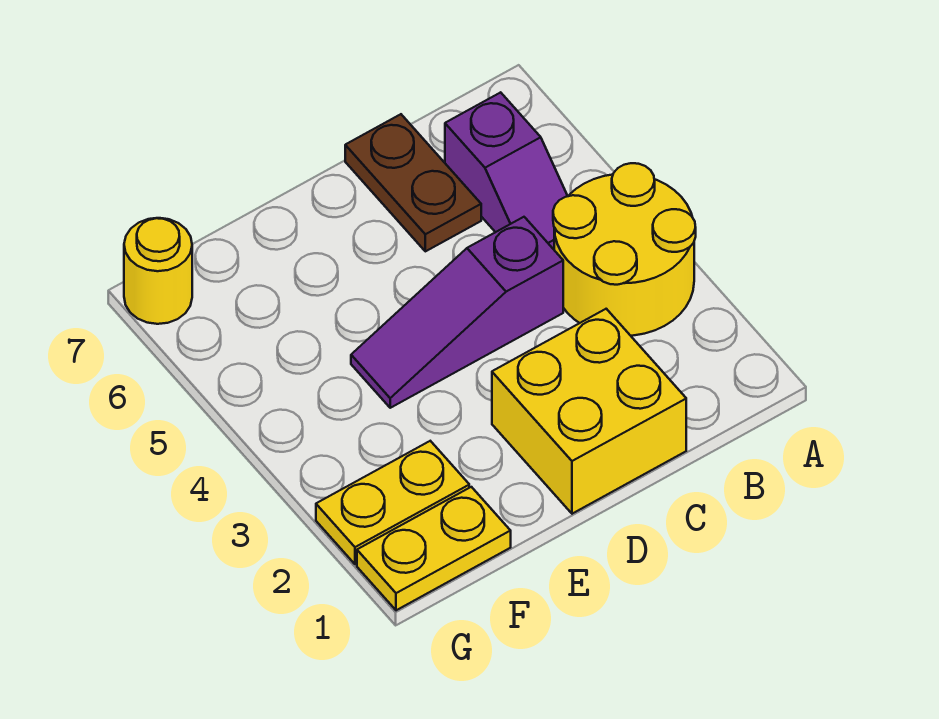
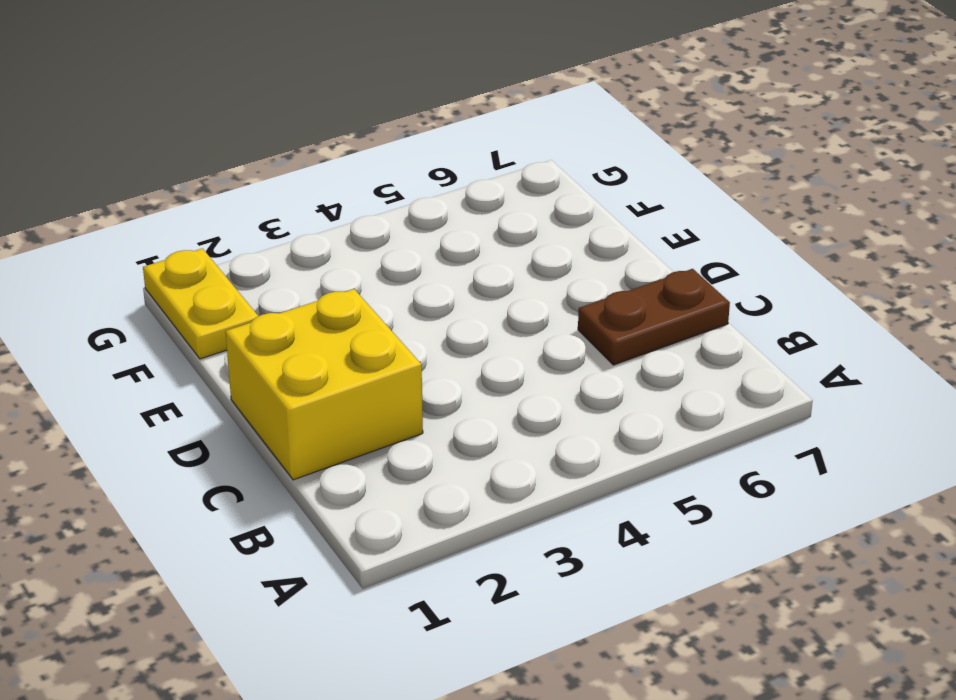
none -> yellow round brick A3:B4 level 1
none -> purple slope B5:B6 level 1 top 6

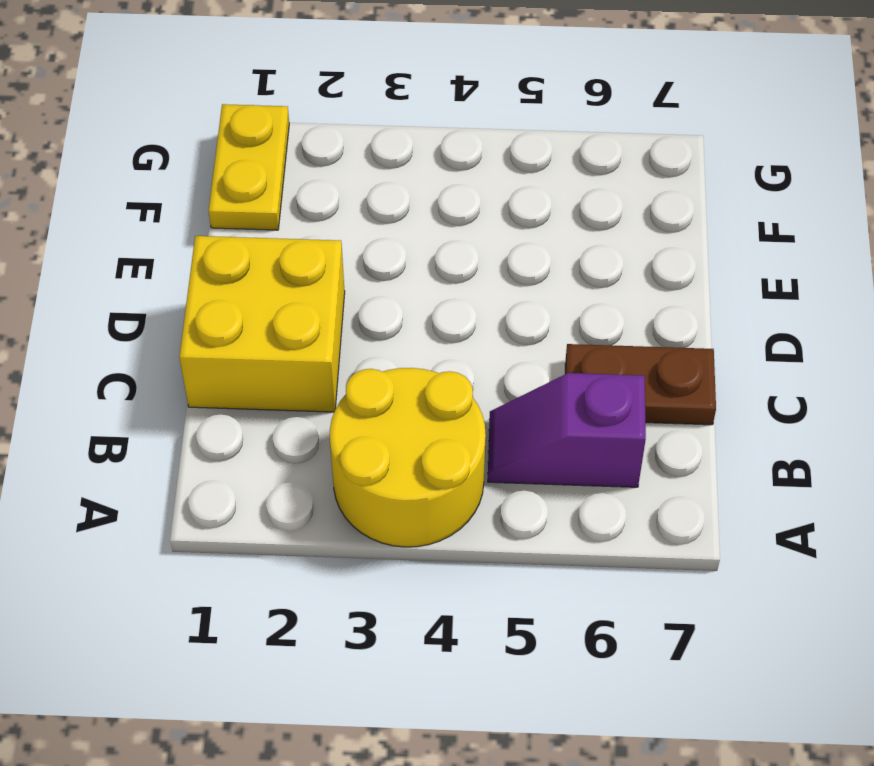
none -> purple slope C4:E4 level 1 top C
none -> yellow plate F2:G2 level 1

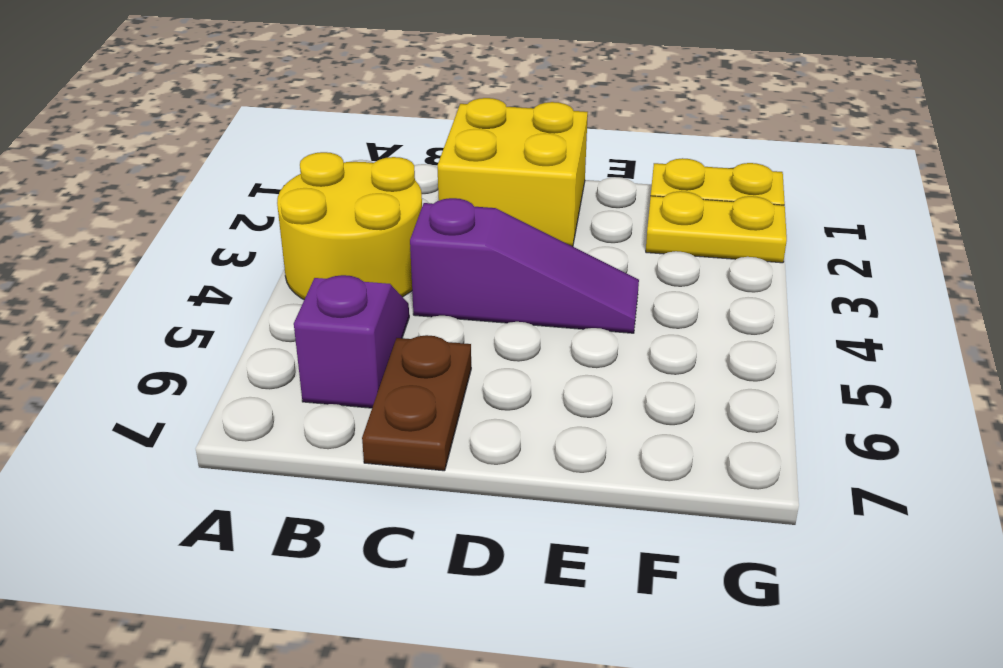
none -> yellow round brick G7 level 1

